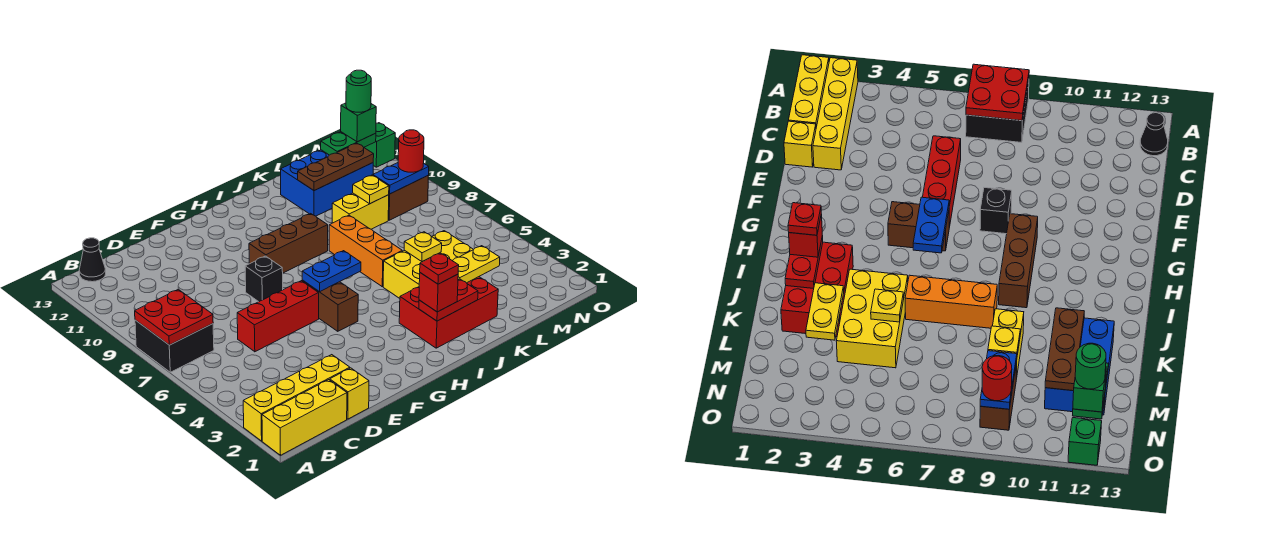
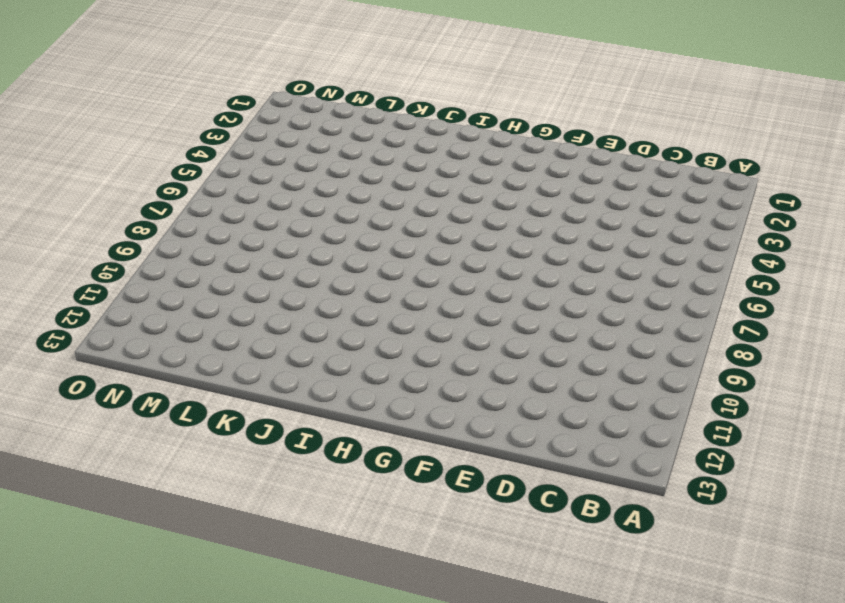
none -> yellow brick A1:C1 level 1
none -> yellow brick A2:D2 level 1
none -> black brick A7:B8 level 1
none -> black cone B13 level 1

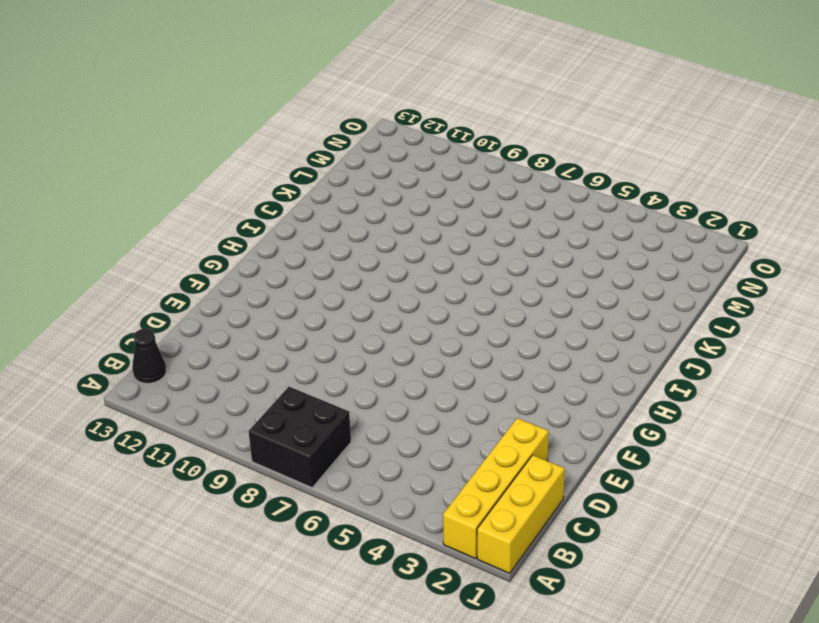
none -> yellow brick D1 level 1
none -> red brick D6:F6 level 1
none -> black brick F8 level 1
none -> brown brick G5:G6 level 1

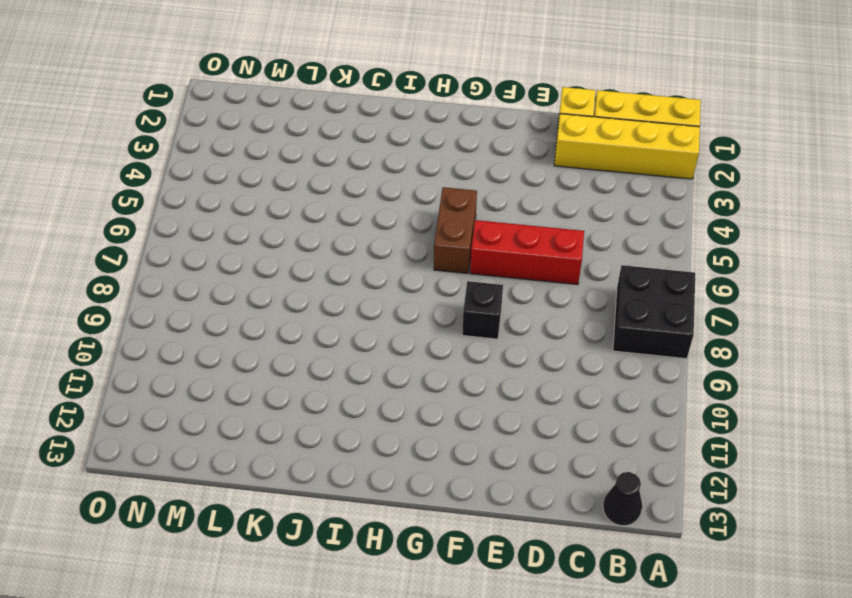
none -> brown brick G9:I9 level 1
none -> red brick I2:K3 level 1
none -> yellow brick J4:L5 level 1
none -> orange brick J6:J8 level 1

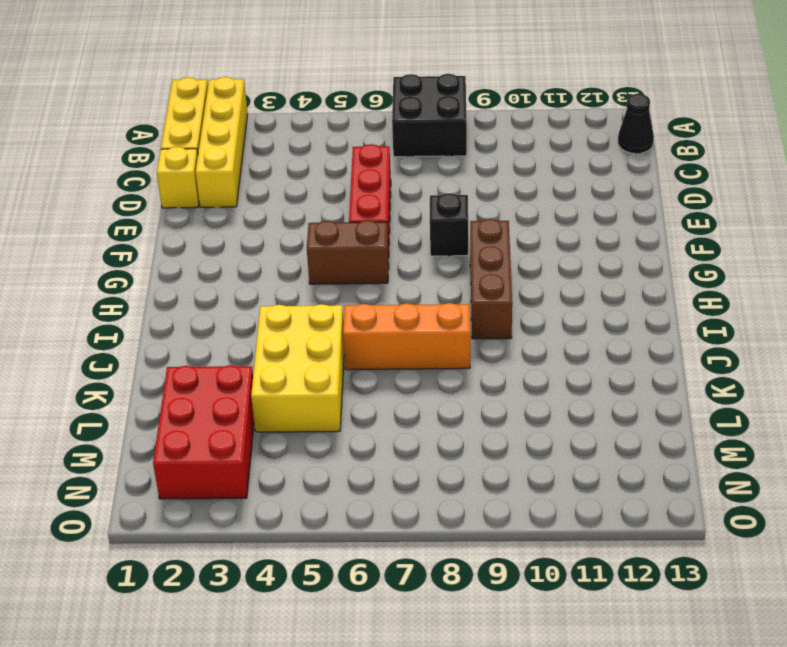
red brick L2:N3 level 1 -> red brick I2:K3 level 1
none -> yellow brick K9:L9 level 1
none -> blue brick K11:M12 level 1
none -> brown brick M9:N9 level 1
none -> green brick O12 level 1

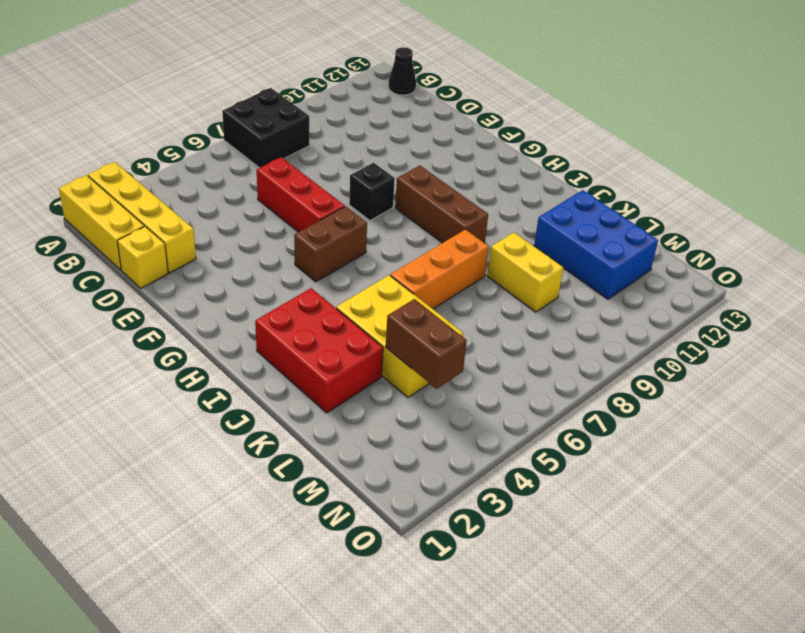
brown brick L4:M4 level 2 -> brown brick M9:N9 level 1
none -> green brick O12 level 1
none -> red plate A7:B8 level 2
none -> blue plate G6:H6 level 2
none -> red plate I2:J2 level 2

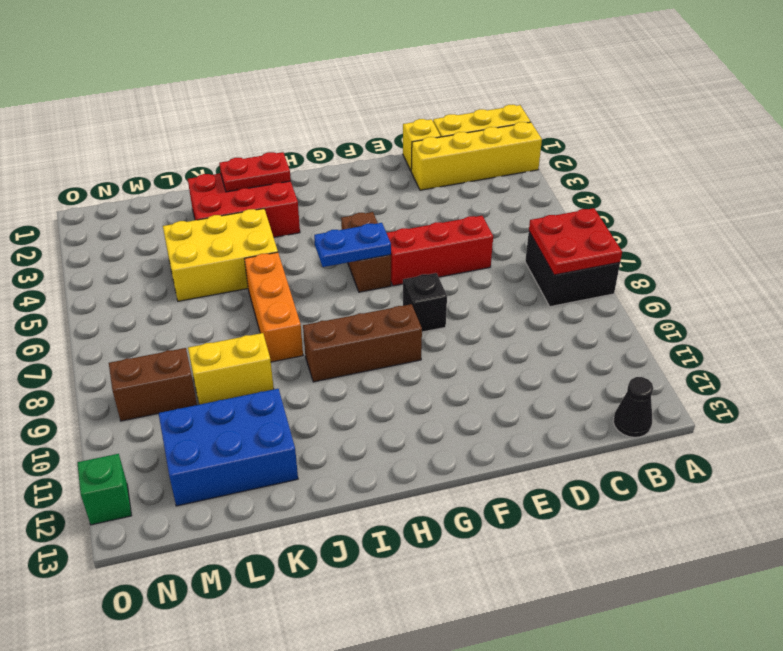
none -> yellow plate K3:L3 level 2
none -> yellow plate K5 level 2
none -> brown plate K11:M11 level 2
none -> yellow plate L9 level 2

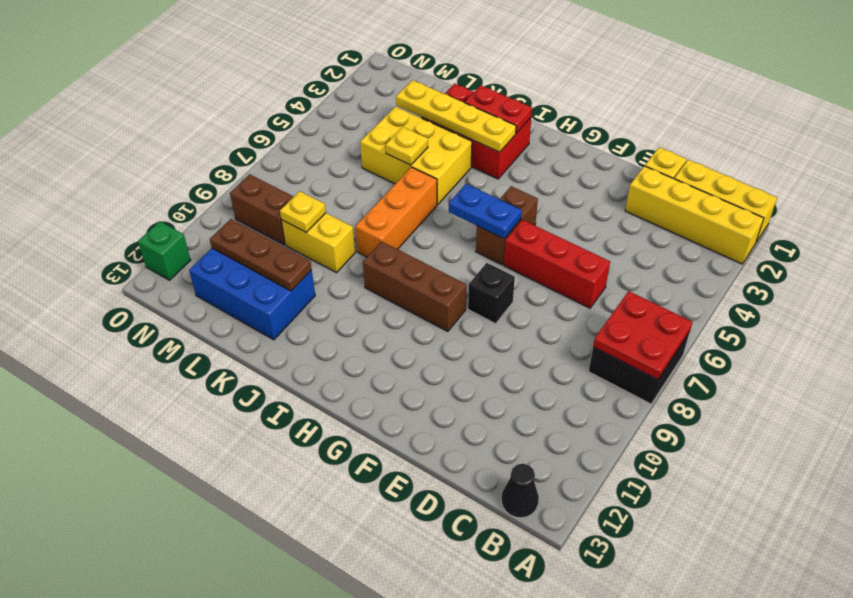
yellow plate I3:L3 level 2 -> yellow plate K3:L3 level 2
none -> blue plate M9:N9 level 2
none -> green plate M12:N12 level 2
none -> red brick I2 level 3
none -> red round brick N9 level 3

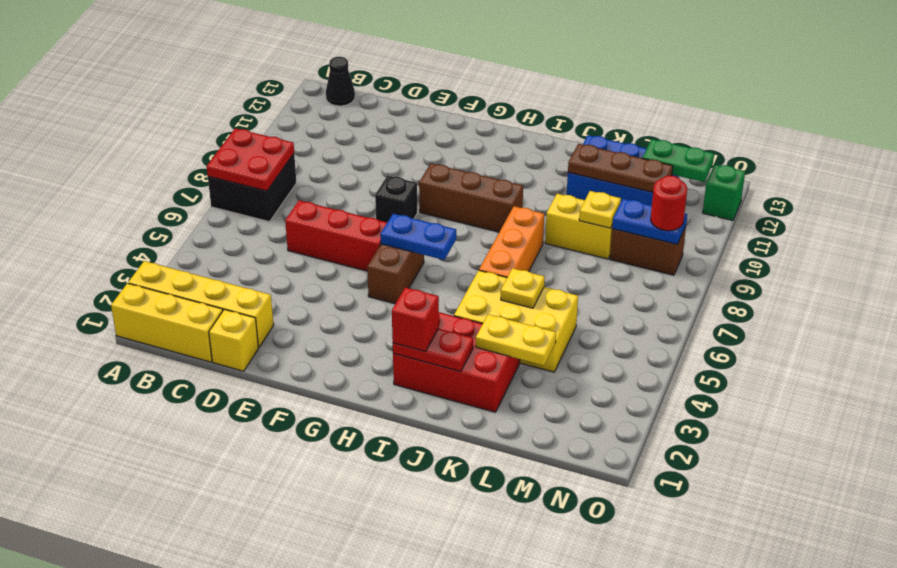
none -> green brick N12 level 3
none -> red plate I2 level 4
none -> green round brick N12 level 4

